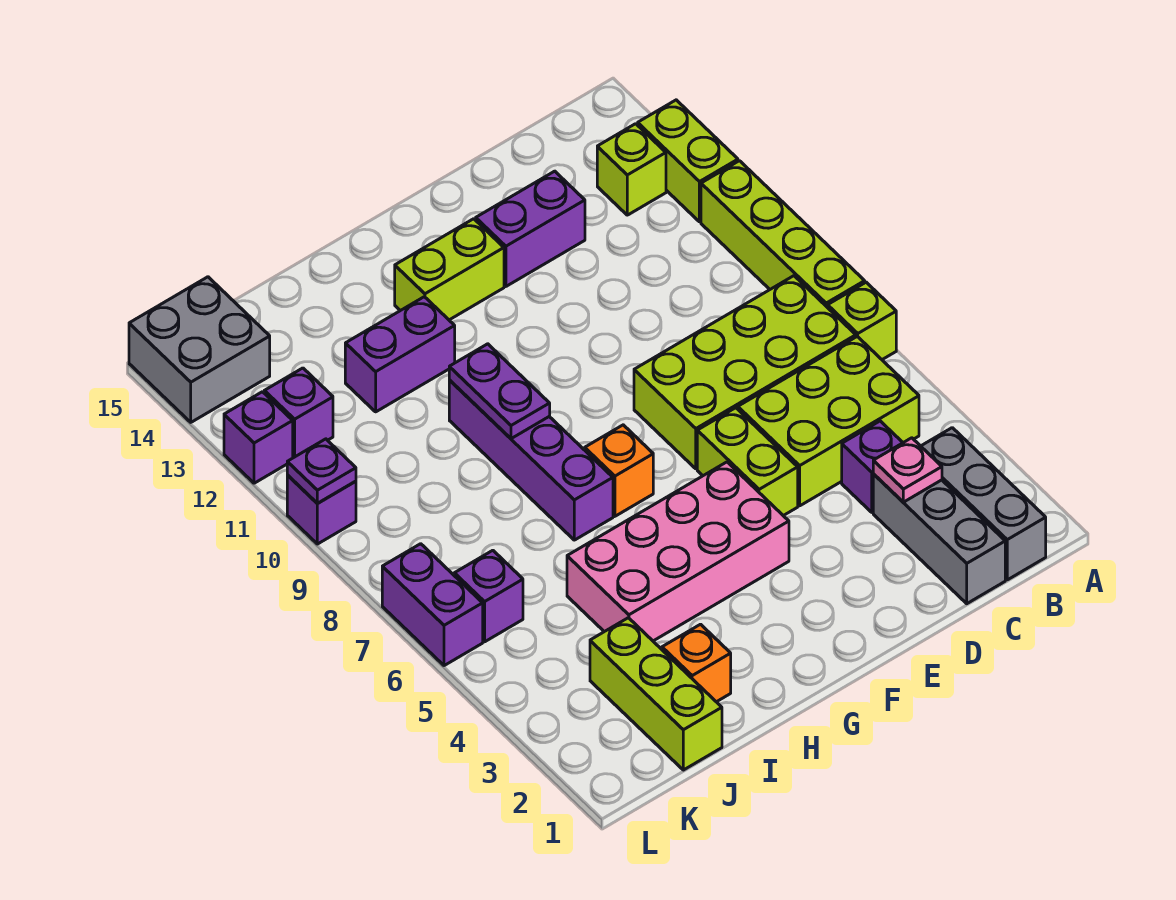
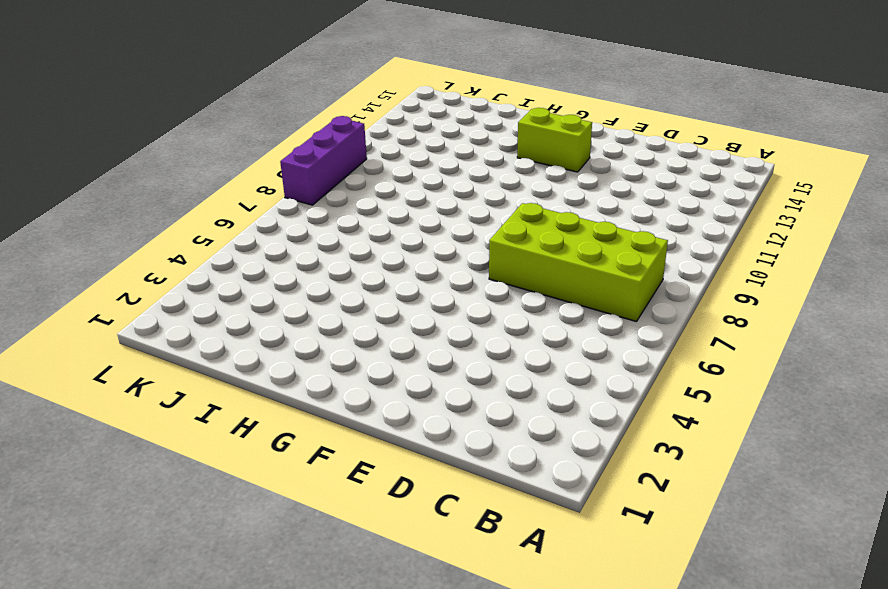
purple brick L8:L10 level 1 -> purple brick L10 level 1
none -> lime brick A7 level 1
none -> lime brick A8:A11 level 1
none -> lime brick A12:A13 level 1

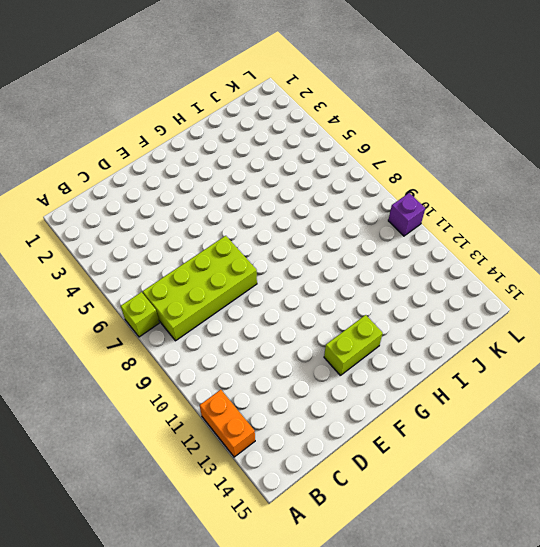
orange brick A12:A13 level 1 -> lime brick A12:A13 level 1
none -> lime brick A8:A11 level 1
none -> grey brick B1:B3 level 1
none -> lime brick B5:D6 level 1

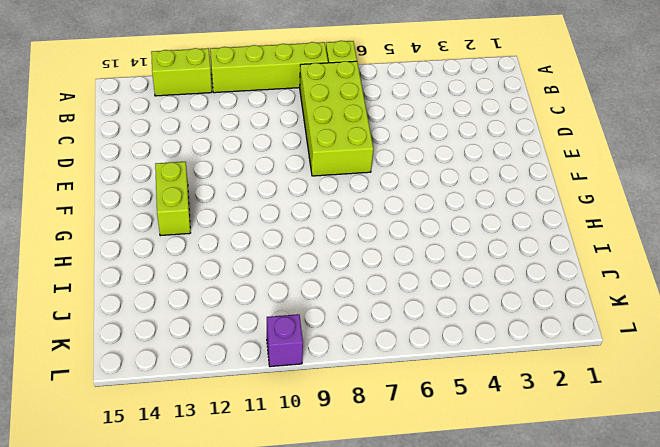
none -> grey brick B1:B3 level 1
none -> lime brick B5:D6 level 1
none -> lime brick B13 level 1

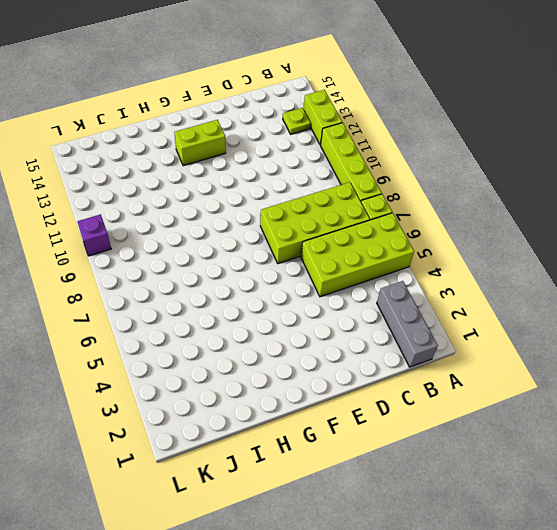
lime brick A5:D6 level 1 -> lime brick B5:D6 level 1
lime plate B13 level 1 -> lime brick B13 level 1
none -> grey brick C1:C3 level 1
none -> purple brick C4 level 1
none -> purple brick D13:E13 level 1

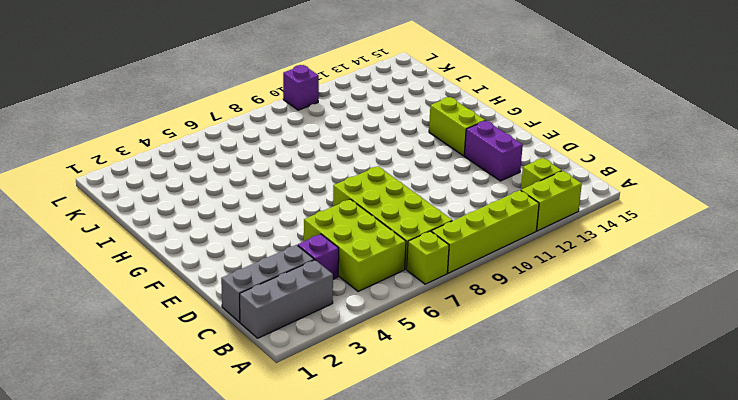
none -> lime brick E5:E6 level 1
none -> pink brick F4:I5 level 1
none -> orange brick G7 level 1

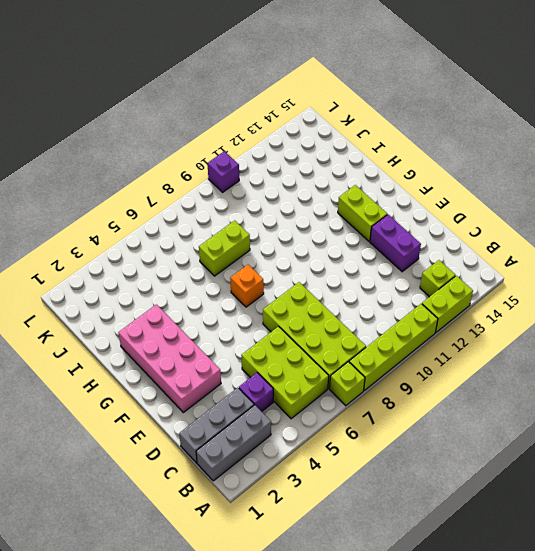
pink brick E2:H3 level 1 -> pink brick F4:I5 level 1
lime brick I7:I8 level 1 -> lime brick E5:E6 level 1
none -> purple brick H7:H10 level 1
none -> purple brick H12:I12 level 1
none -> orange brick I2 level 1

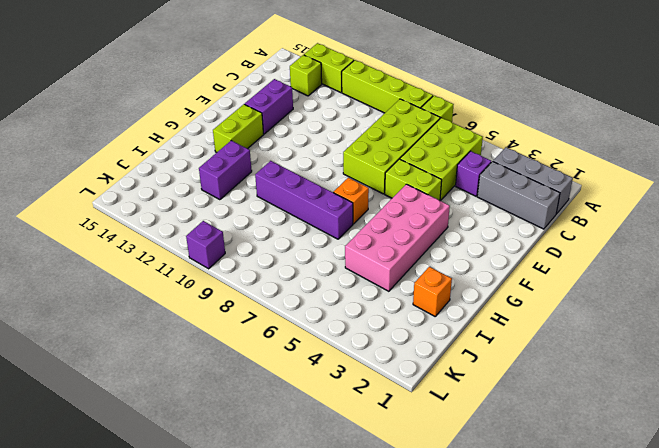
none -> lime brick J1:J3 level 1
none -> purple brick K6 level 1
none -> purple brick K12 level 1

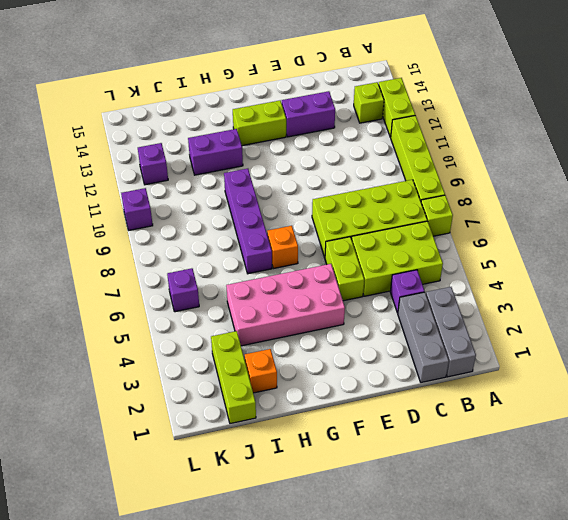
none -> grey brick K14:L15 level 1
none -> purple brick L6:L7 level 1
none -> purple brick L12 level 1

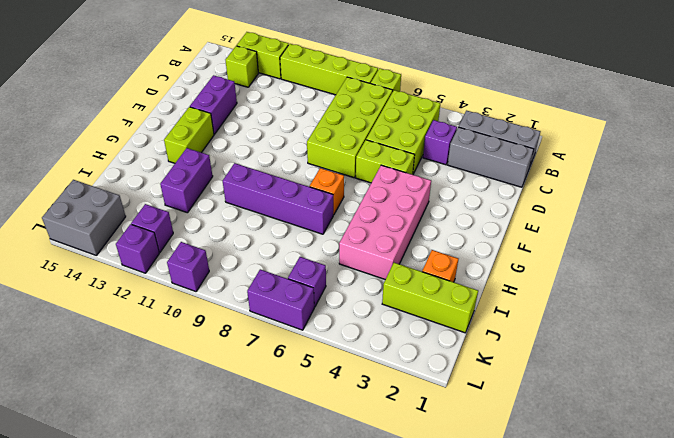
none -> pink plate C3 level 2
none -> purple plate H9:H10 level 2
none -> purple plate L10 level 2

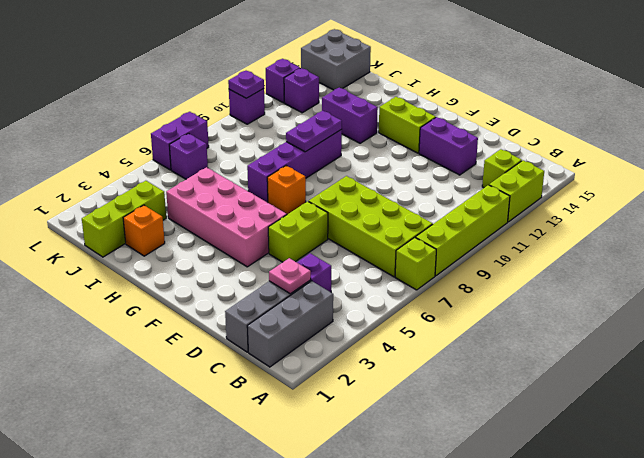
none -> lime brick B5:D6 level 1

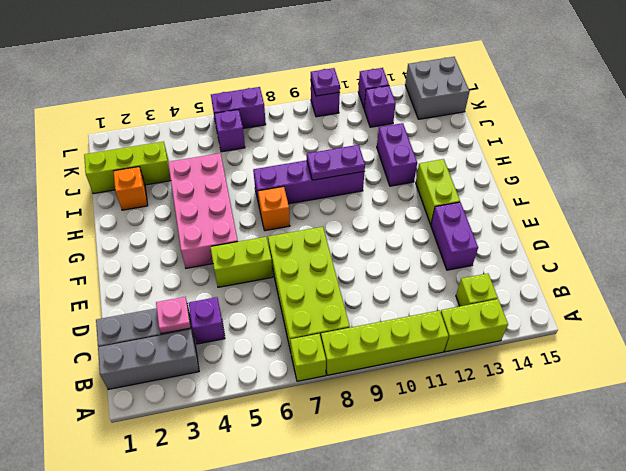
none -> lime brick B5:D6 level 1

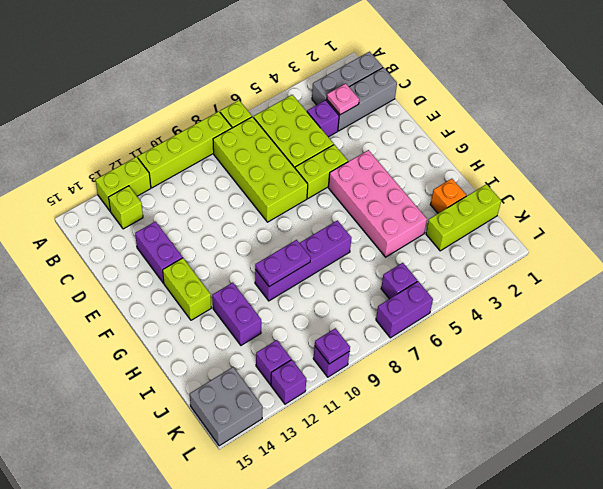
none -> orange brick G7 level 1

